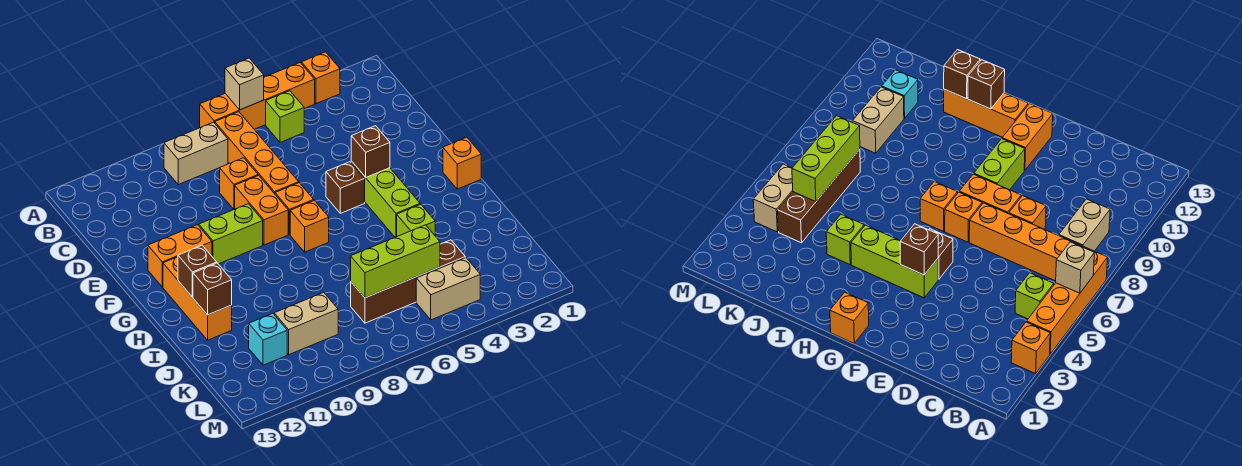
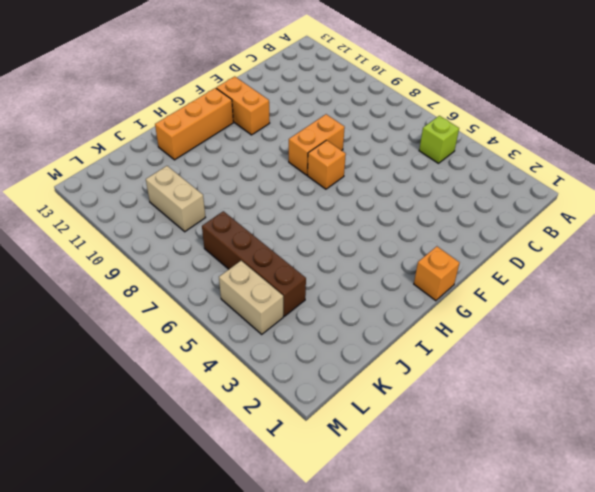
none -> orange brick A3 level 1
none -> orange brick A4:A7 level 1
none -> orange brick B7:E7 level 1

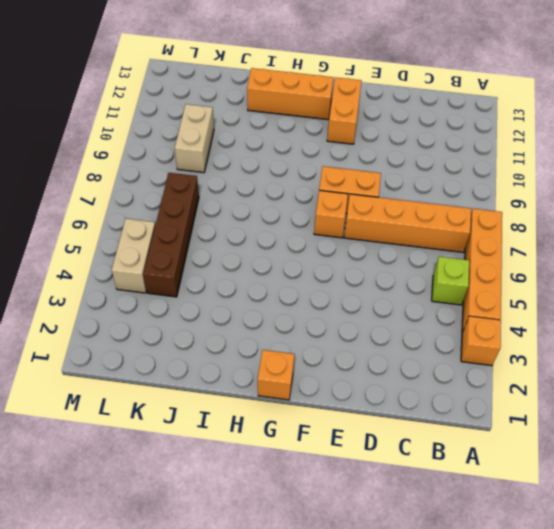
none -> tan brick B8:B9 level 1
none -> orange brick D8 level 1
none -> lime brick F4:H4 level 1

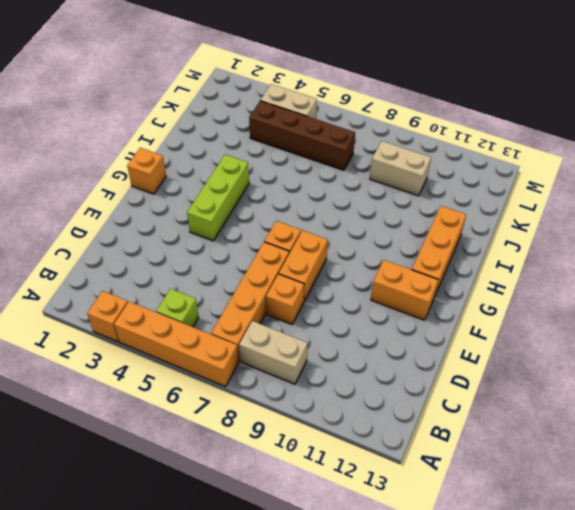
none -> brown brick F5 level 1
none -> lime brick F9:F10 level 1
none -> orange brick G7 level 1

